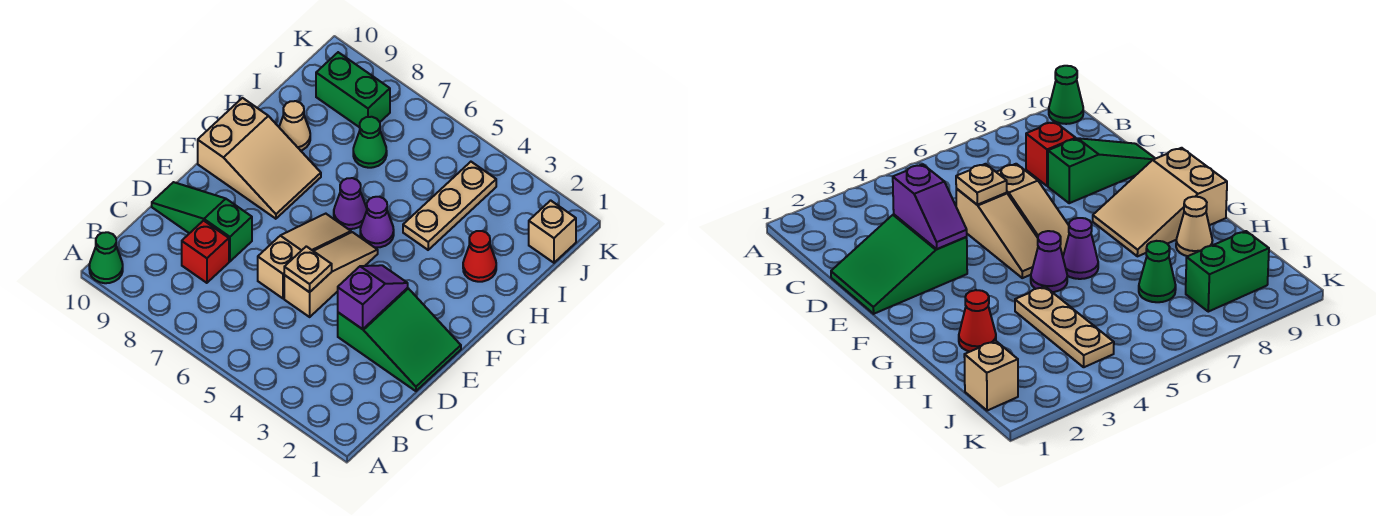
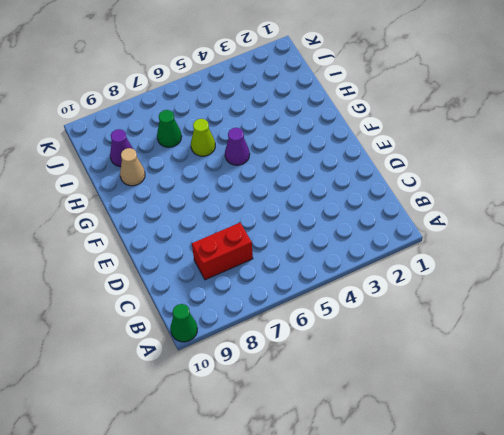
red brick C7:C8 level 1 -> red brick C8 level 1
lime cone H6 level 1 -> none
purple cone I9 level 1 -> purple cone G6 level 1
none -> green slope D1:E3 level 1 top 3
none -> tan slope D5:F5 level 1 top D
none -> tan slope D6:F6 level 1 top D

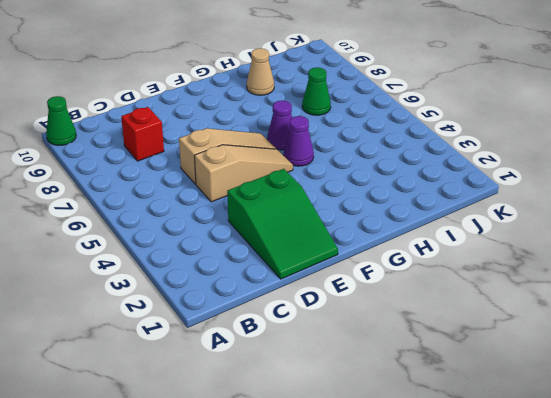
none -> green slope D8:D10 level 1 top 8
none -> tan slope F8:G10 level 1 top 10
none -> red cone H2 level 1

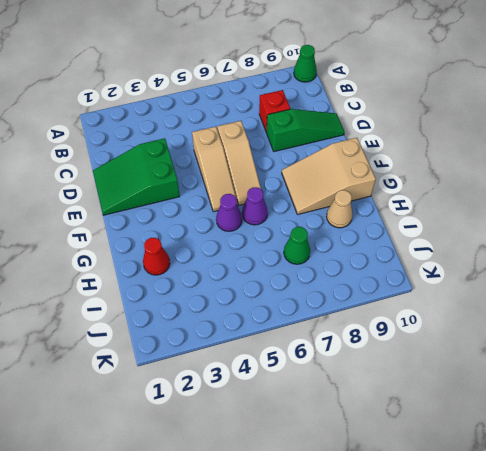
none -> tan plate H4:J4 level 1
none -> tan brick J1 level 1
none -> green brick J8:J9 level 1

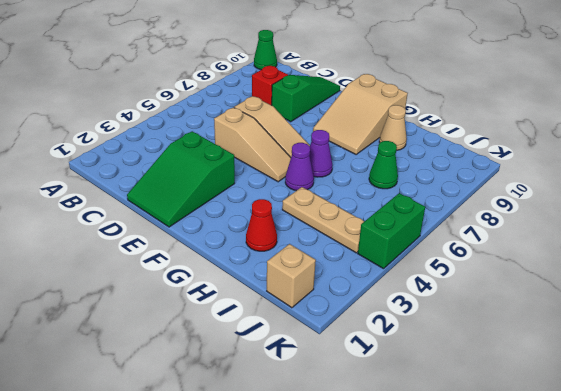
green brick K4:K5 level 1 -> green brick J8:J9 level 1
none -> purple slope D3:E3 level 2 top D
none -> tan plate D5 level 2

